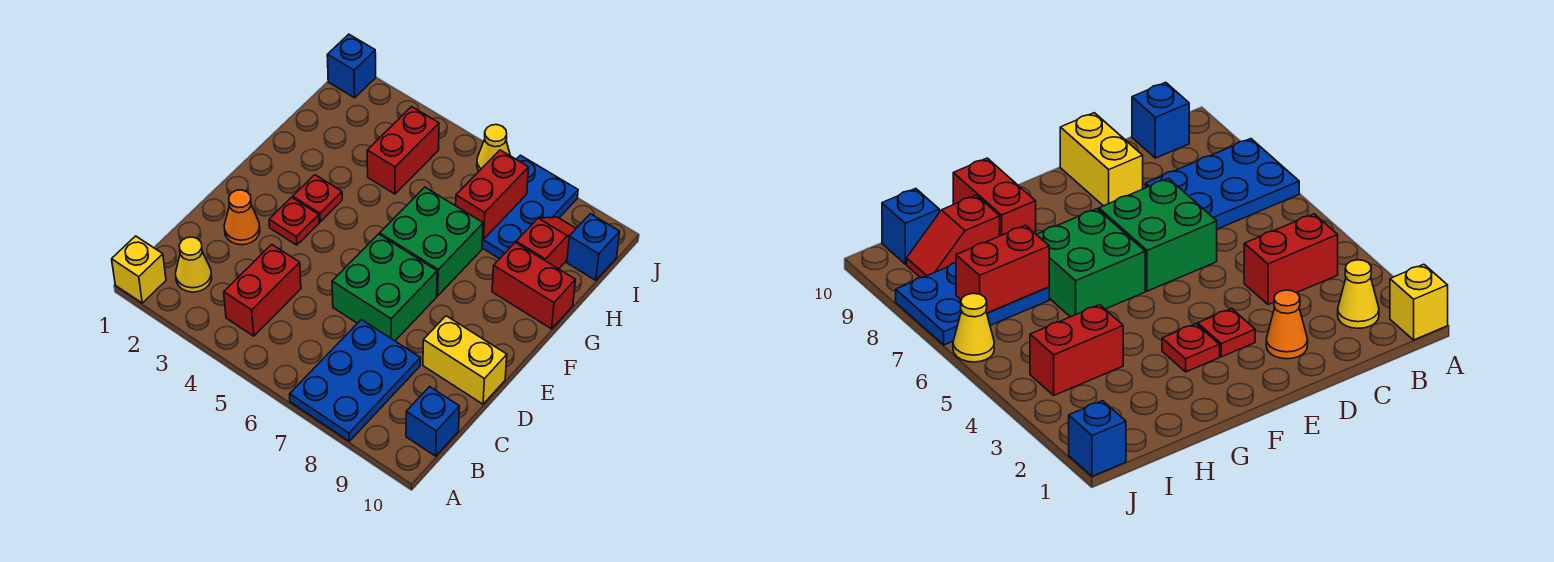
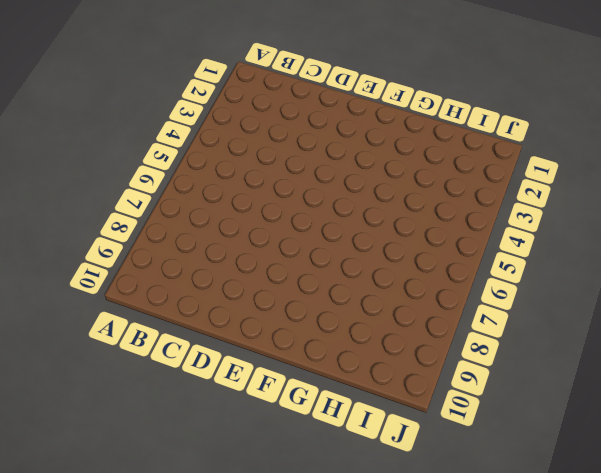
none -> yellow brick A1 level 1
none -> blue plate A7:C8 level 1
none -> yellow cone B2 level 1

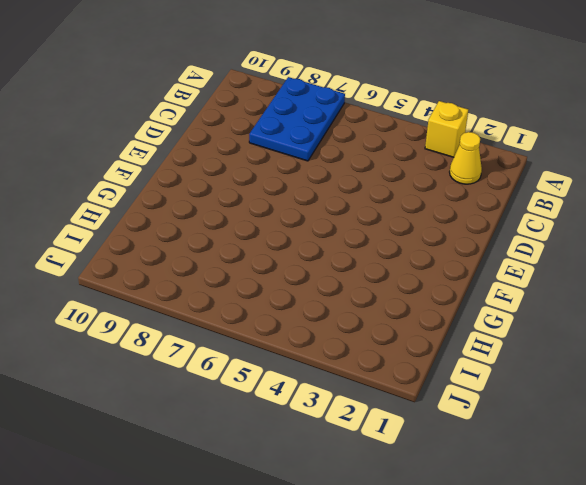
yellow brick A3 level 1 -> yellow brick A1 level 1
none -> red brick B4:C4 level 1
none -> blue brick B10 level 1
none -> orange cone D2 level 1

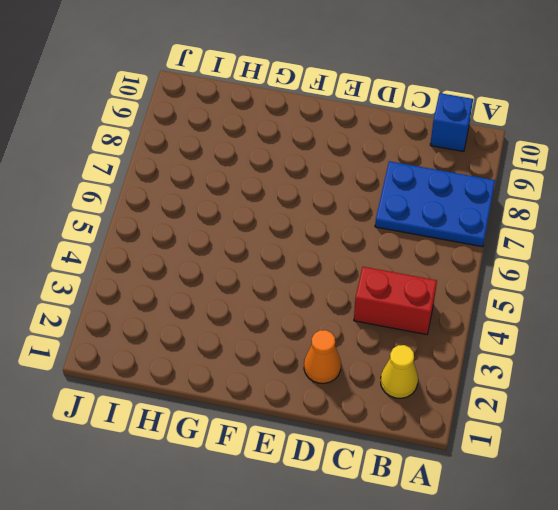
none -> yellow brick A1 level 1
none -> green brick D6:E7 level 1
none -> yellow brick D9:D10 level 1

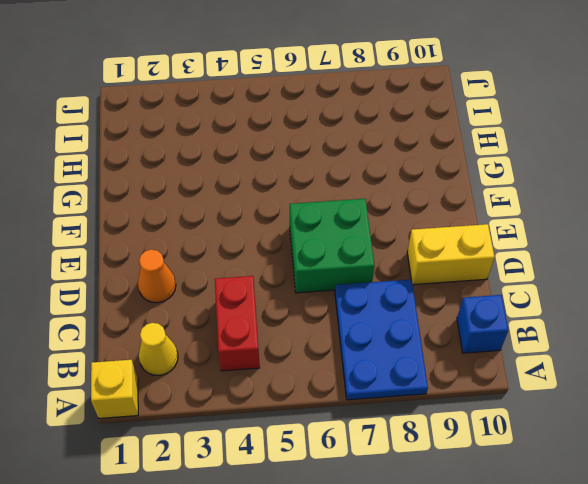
none -> red plate E3 level 1
none -> red plate F3 level 1
none -> green brick F6:G7 level 1

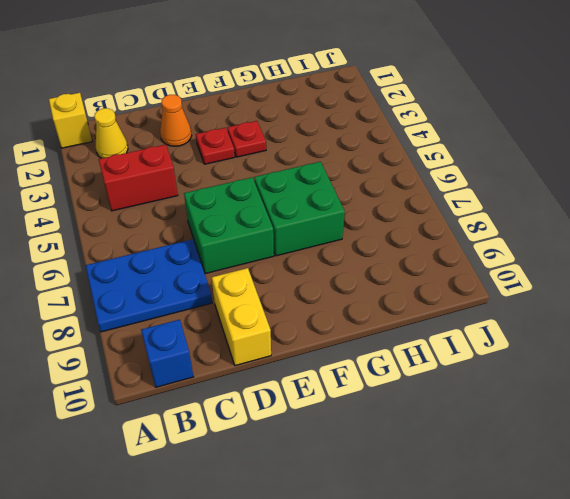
none -> red brick G9:G10 level 1
none -> red brick H4:I4 level 1
none -> blue plate H7:J8 level 1

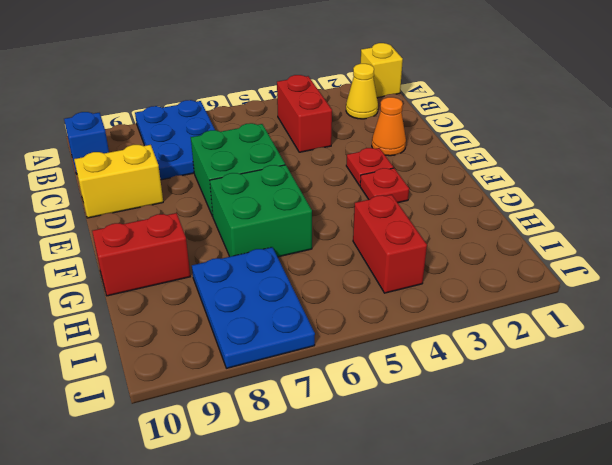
none -> red slope H9:I9 level 1 top H
none -> blue brick I10 level 1
none -> blue brick J1 level 1

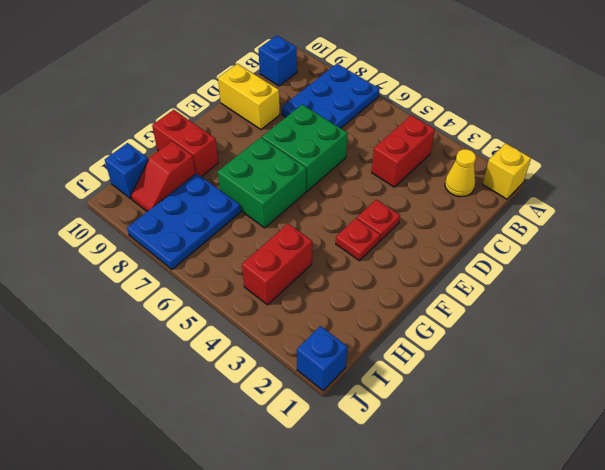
none -> orange cone D2 level 1
none -> yellow cone J6 level 1
none -> red brick H7:I7 level 2

